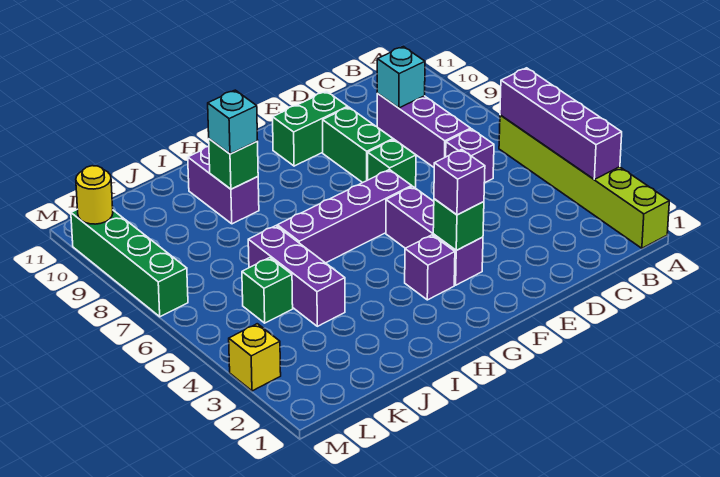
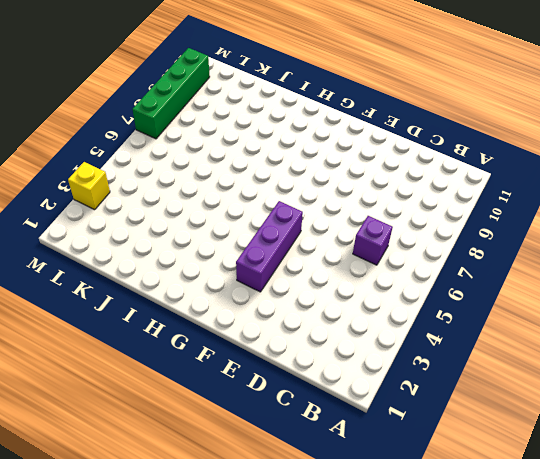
none -> lime brick A1:A6 level 1
none -> purple brick C7:C9 level 1
none -> green brick E7 level 1

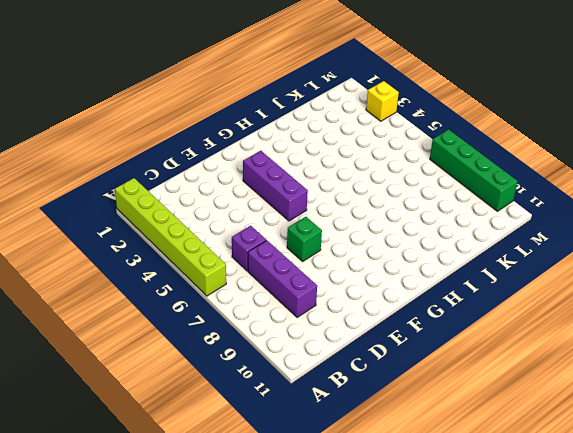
none -> green brick E8:E9 level 1
none -> green brick E10:F10 level 1
none -> purple brick F6:I6 level 1

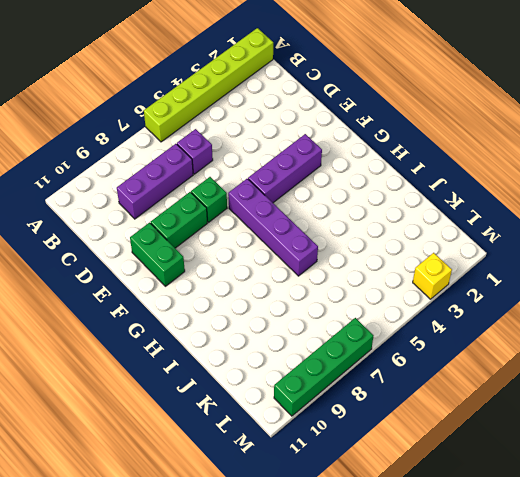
none -> purple brick G3 level 1
none -> purple brick I9:I10 level 1
none -> purple brick J4:J6 level 1

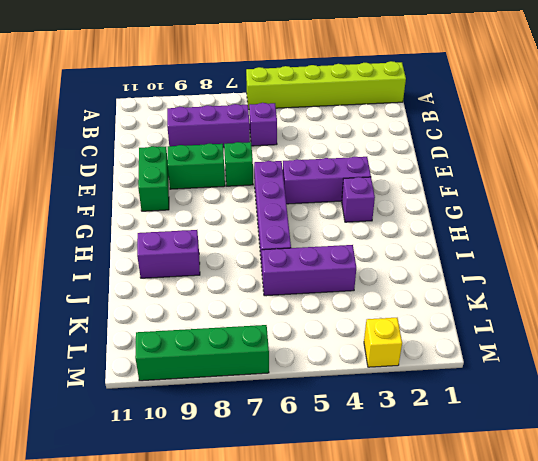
none -> green brick K5 level 1
none -> purple brick A3:A6 level 2
none -> cyan brick C9 level 2

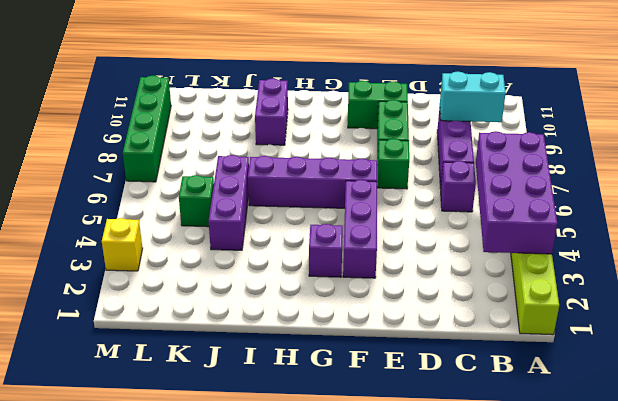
purple brick A3:B6 level 2 -> purple brick A3:A6 level 2
cyan brick B9:C9 level 2 -> cyan brick C9 level 2
none -> green brick F3 level 2
none -> green brick I9 level 2
none -> yellow round brick M10 level 2

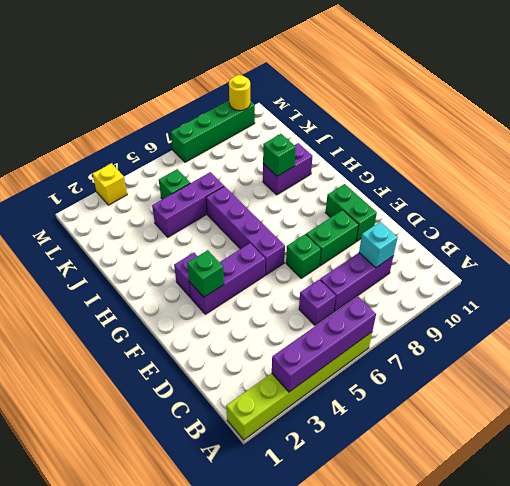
none -> purple brick F3 level 3
none -> cyan brick I9 level 3

